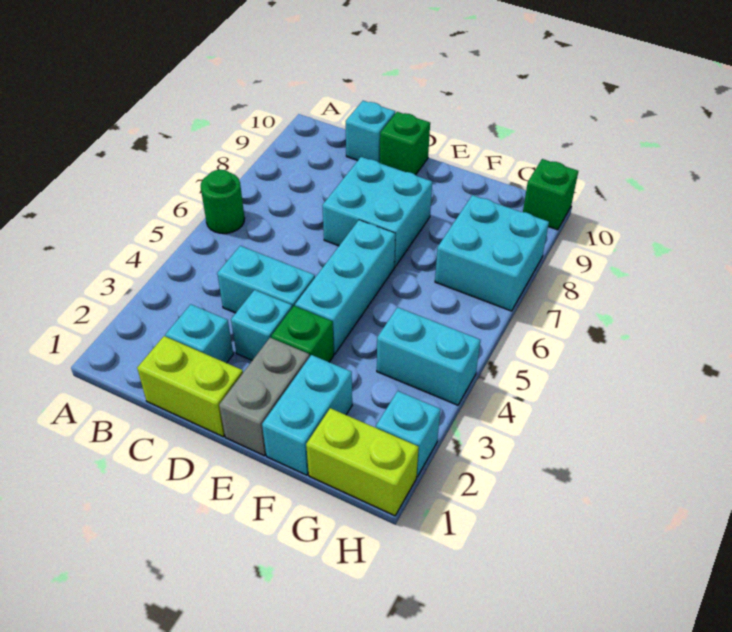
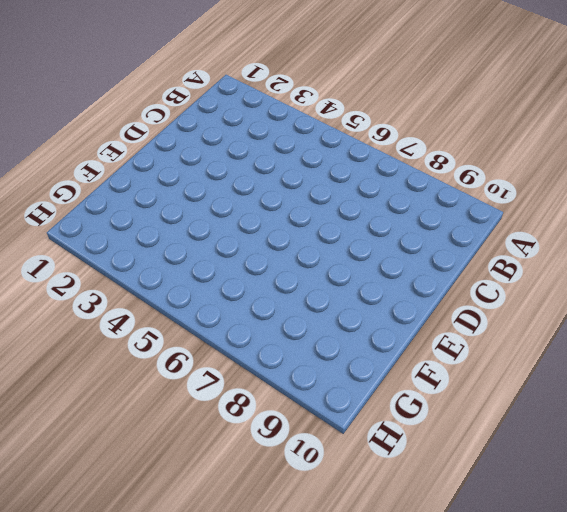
none -> green round brick A6 level 1
none -> lime brick C1:D1 level 1
none -> cyan brick C2 level 1

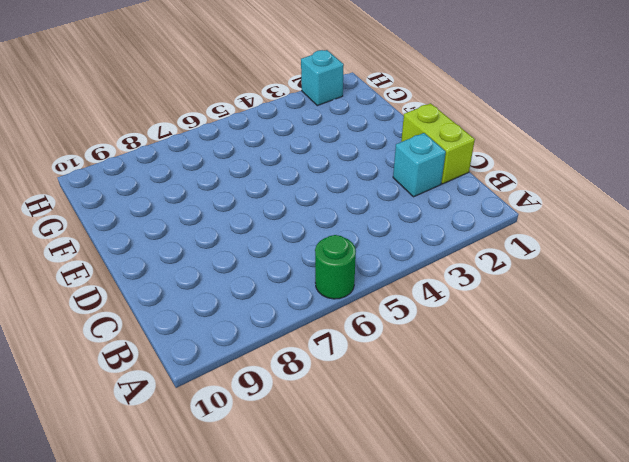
none -> cyan brick C4:D4 level 1
none -> cyan brick C10 level 1
none -> cyan brick D3 level 1

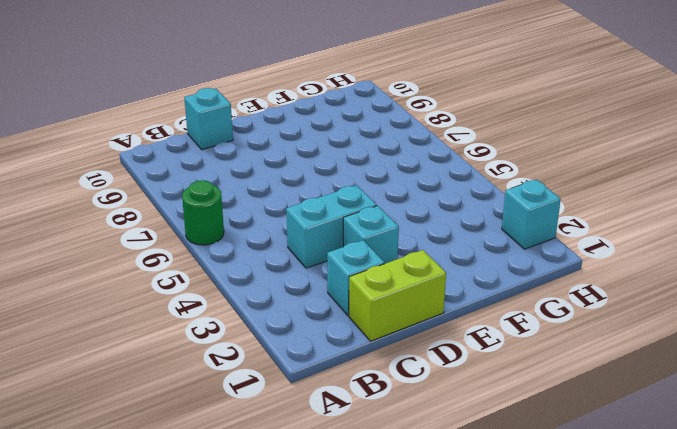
none -> cyan brick D7:E8 level 1
none -> green brick D10 level 1
none -> grey brick E1:E2 level 1

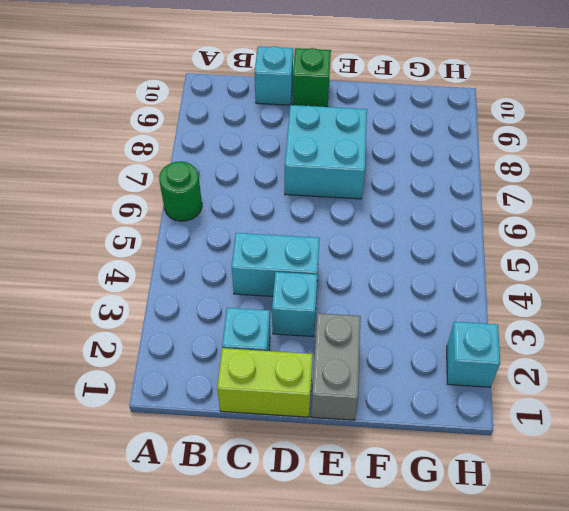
none -> green brick E3 level 1
none -> cyan brick E4:E6 level 1
none -> cyan brick F1:F2 level 1

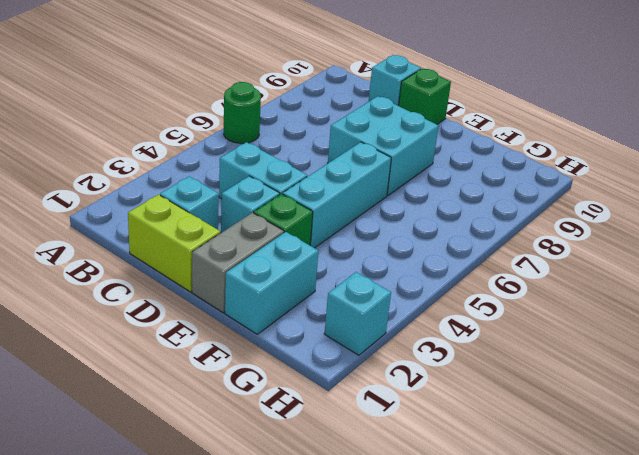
none -> lime brick G1:H1 level 1
none -> cyan brick G4:H4 level 1
none -> cyan brick G7:H8 level 1

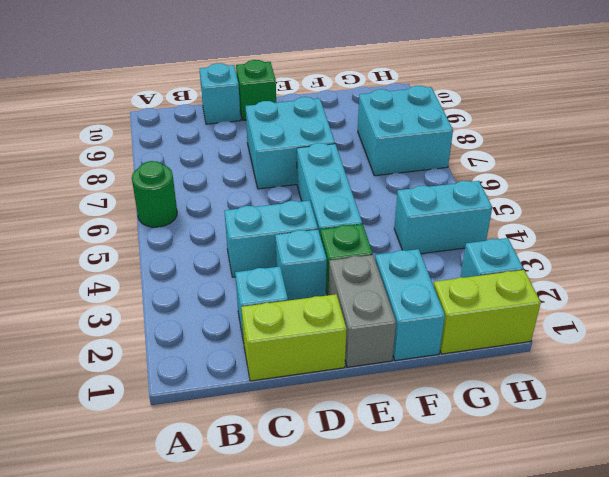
none -> green brick H10 level 1

